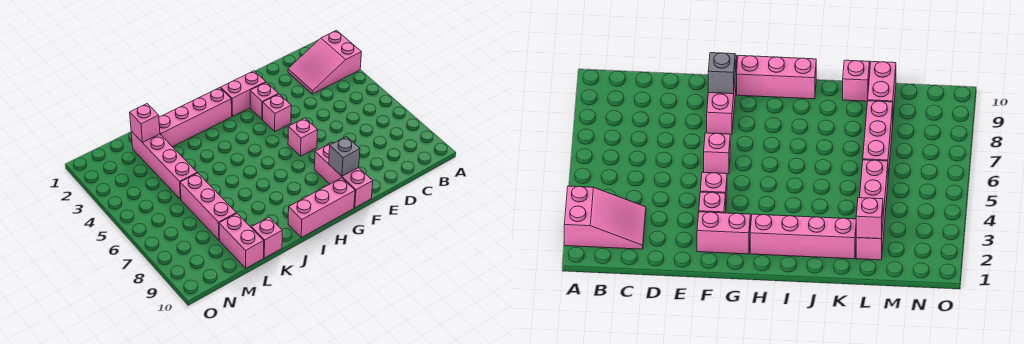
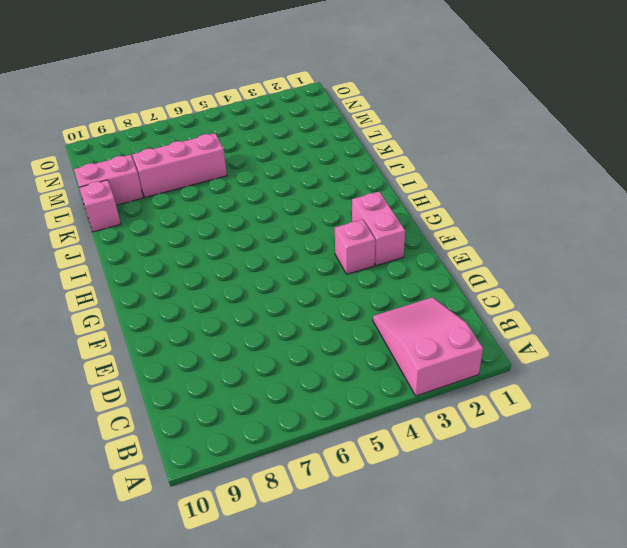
none -> pink brick F4 level 1
none -> pink brick F6 level 1
none -> pink brick F8:F10 level 1

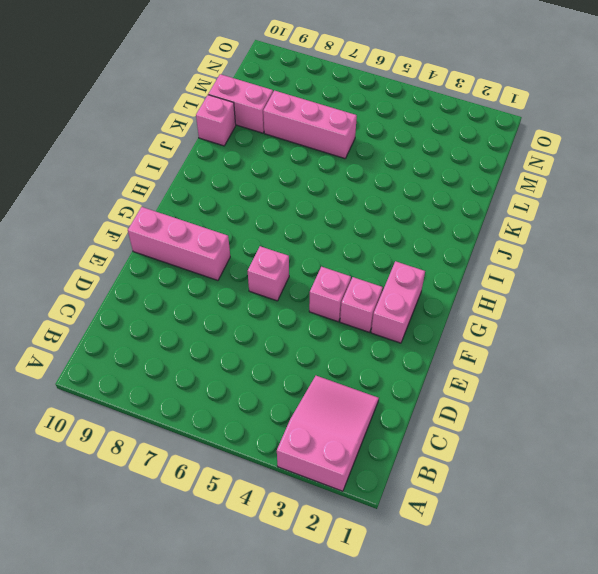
none -> pink brick G10:I10 level 1
none -> pink brick H2:K2 level 1
none -> pink brick L2:L5 level 1

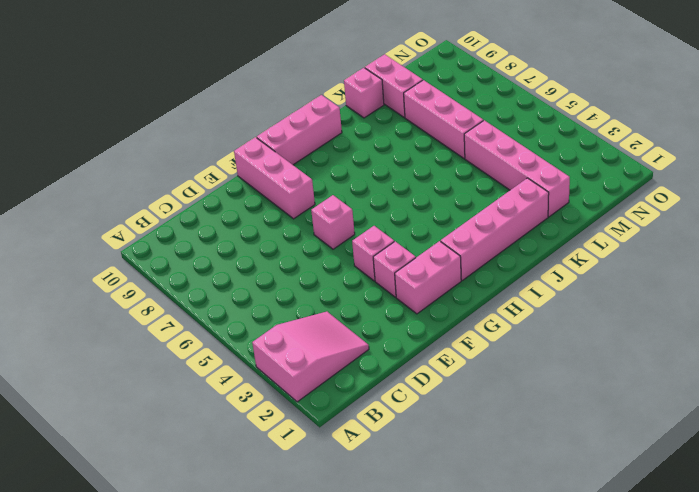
none -> grey brick F9 level 2
none -> pink brick L2 level 2

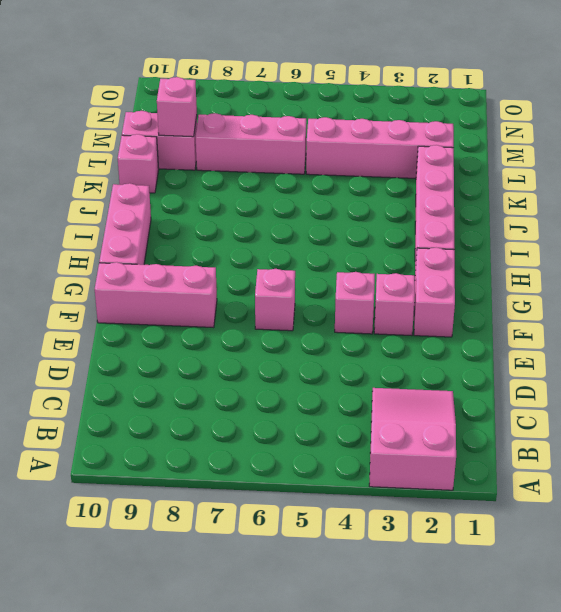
pink brick L9 level 2 -> pink brick L2 level 2
none -> grey brick F9 level 2

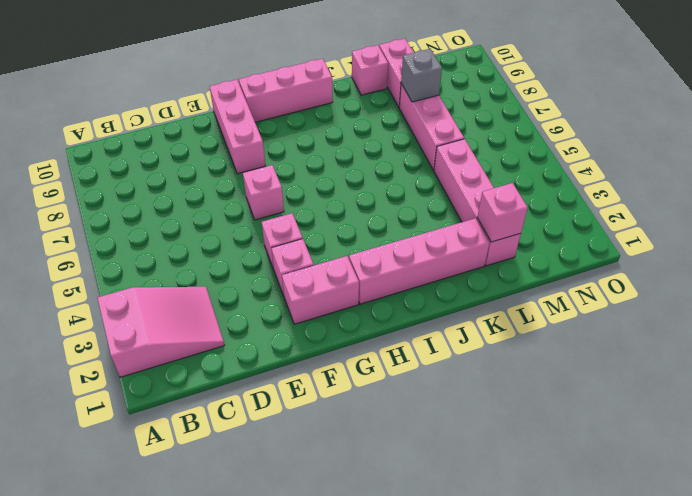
grey brick L8 level 2 -> grey brick F9 level 2

